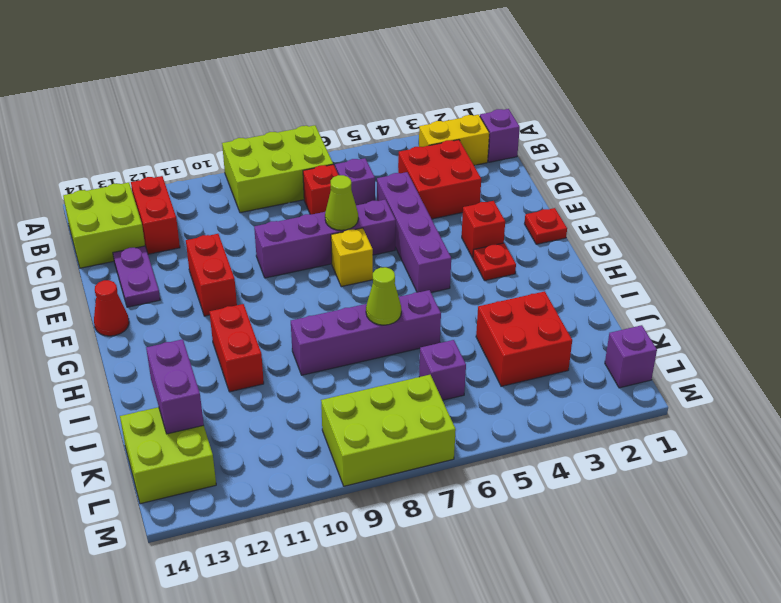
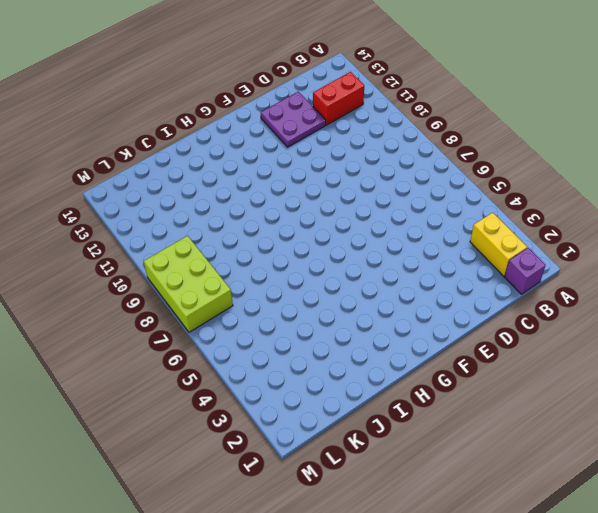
purple plate D12:E13 level 1 -> purple plate D13:E13 level 1
none -> lime brick A7:B9 level 1
none -> lime brick B13:C14 level 1
none -> red brick C3:D4 level 1

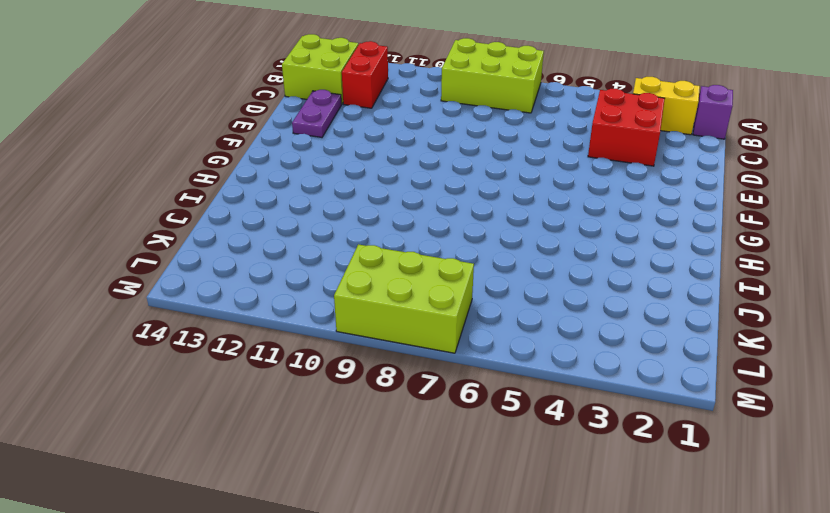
none -> purple brick C6 level 1
none -> red brick C7 level 1
none -> purple brick D5:G5 level 1

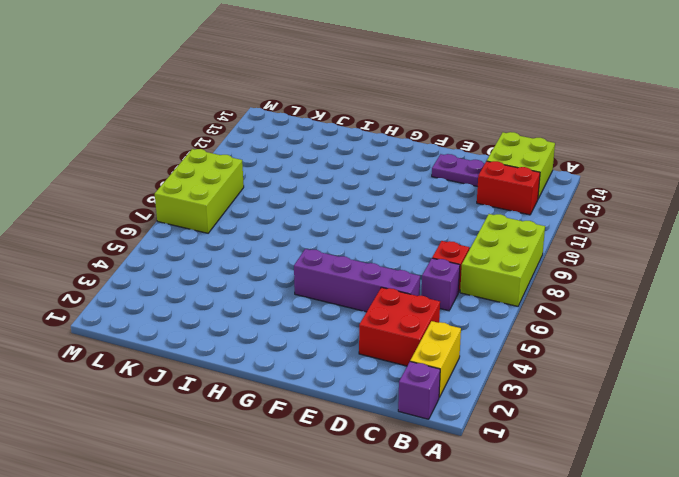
none -> purple brick E6:E9 level 1
none -> red brick E11:F11 level 1
none -> red plate F1 level 1

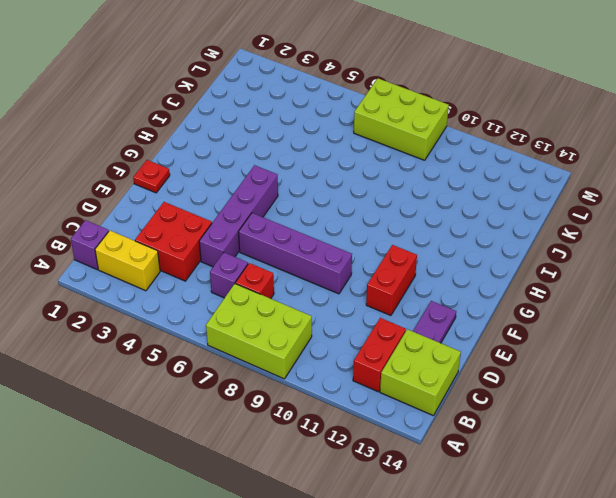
none -> red brick F3 level 1
none -> yellow brick F7 level 1
none -> red cone F14 level 1

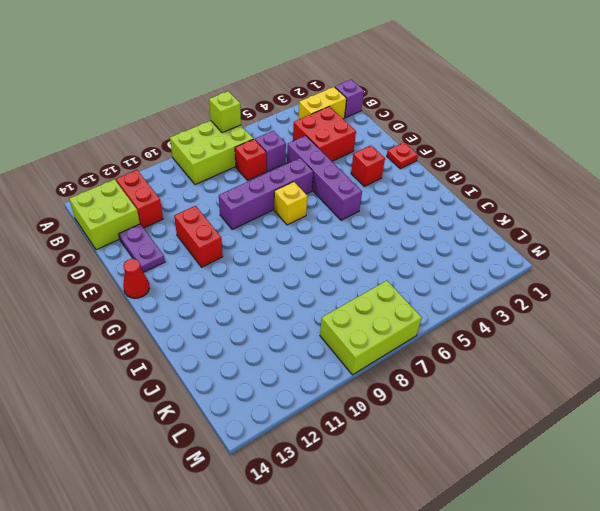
lime brick A7 level 2 -> none
none -> red plate G3 level 1
none -> red brick H11:I11 level 1
none -> purple brick I6:I9 level 1

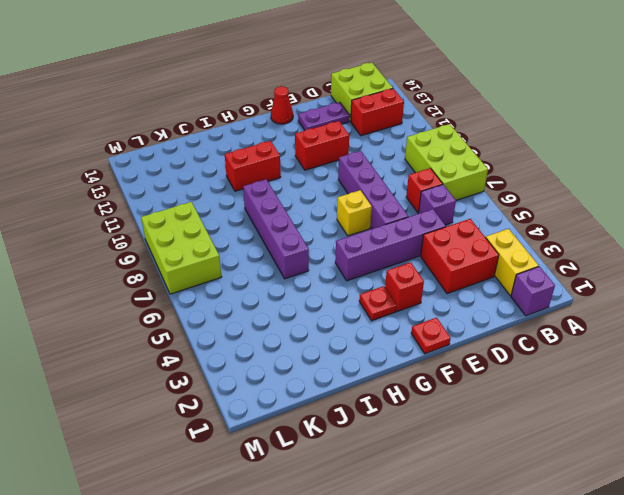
none -> red brick J3:K4 level 1
none -> purple brick K6 level 1
none -> lime brick K13:L14 level 1

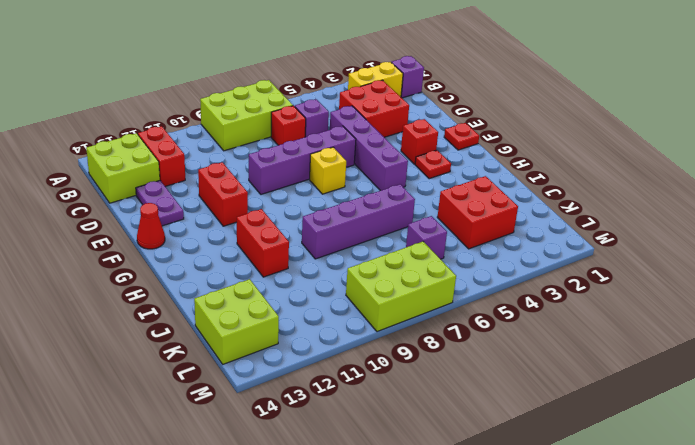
none -> purple brick L1 level 1
none -> lime cone E7 level 2
none -> lime cone I7 level 2

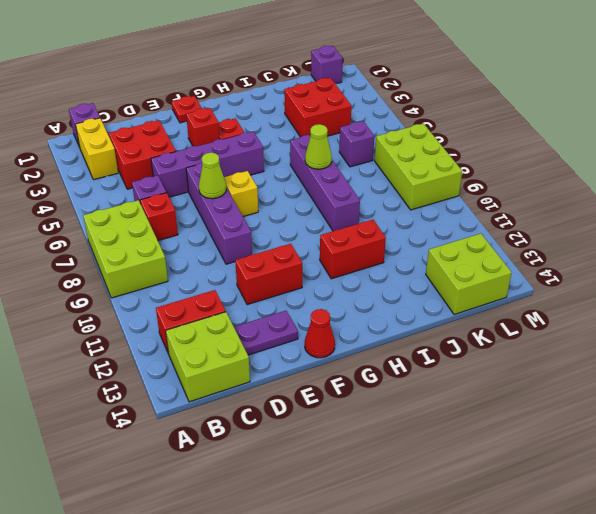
none -> purple brick J13:K13 level 2

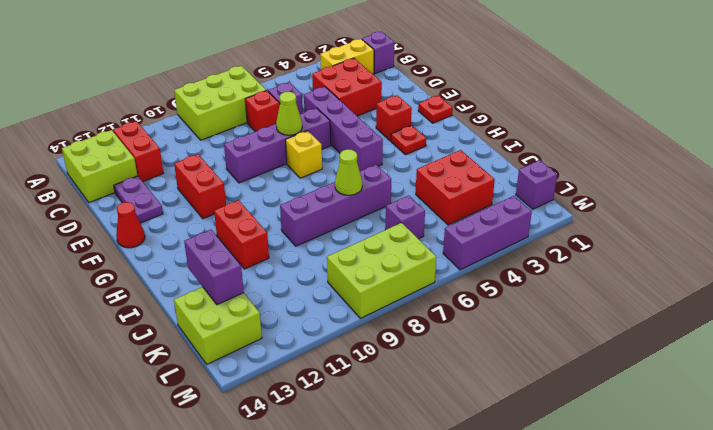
purple brick M3:M5 level 1 -> none

